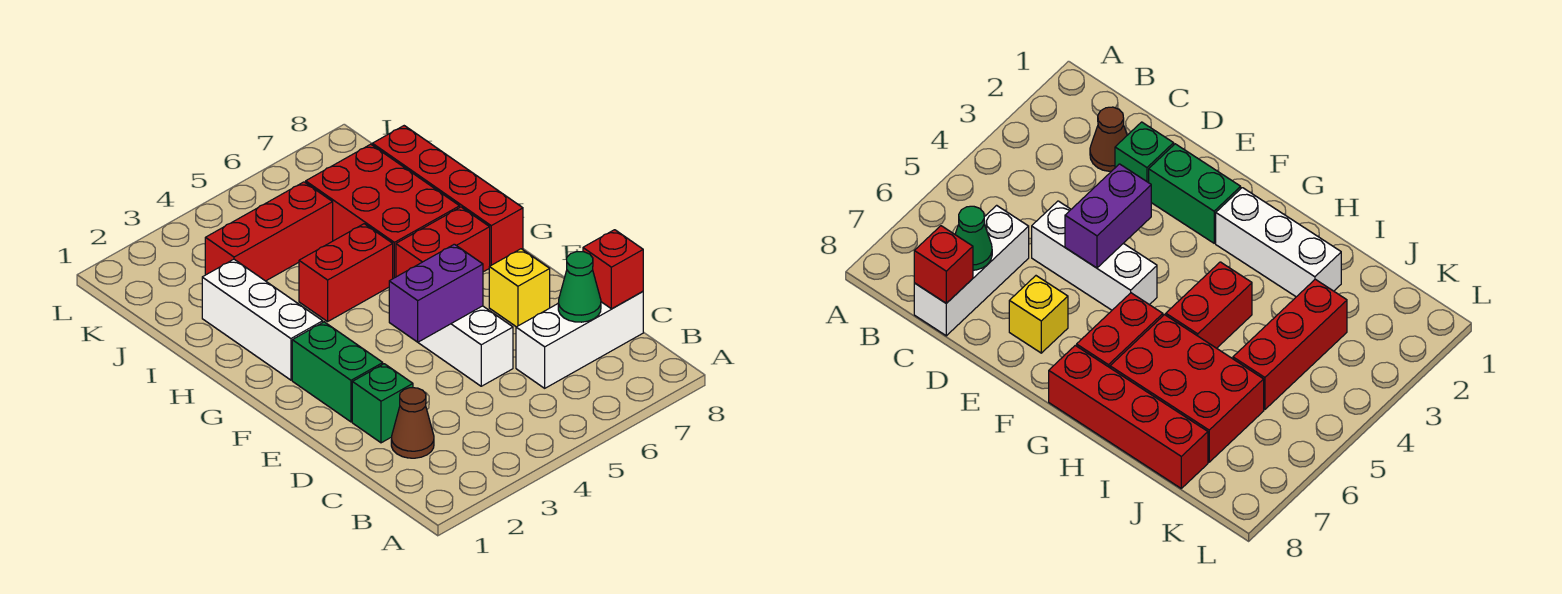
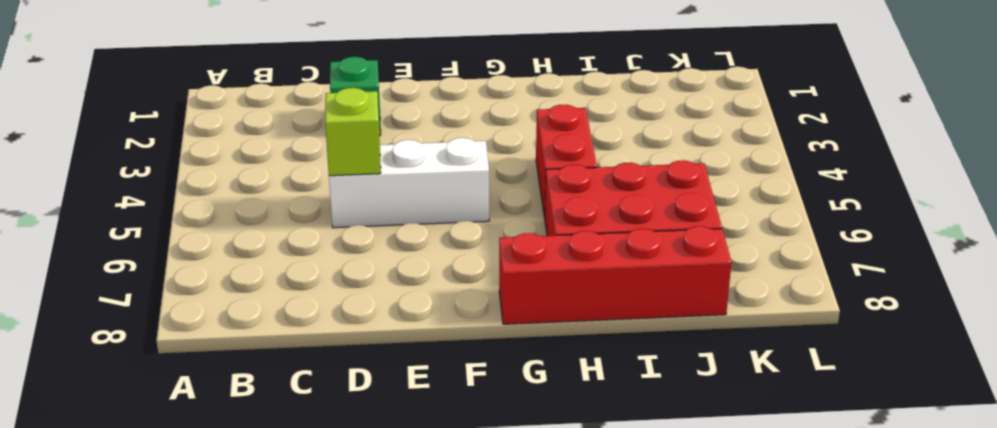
lime brick D5 level 2 -> none
none -> brown cone C2 level 1
none -> white brick C6:C8 level 1
none -> green brick E2:F2 level 1

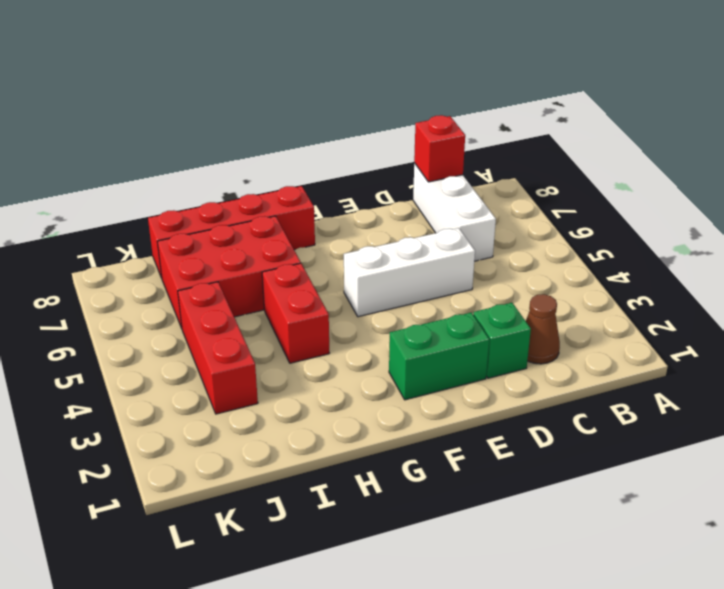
none -> yellow brick E7 level 1
none -> white brick G2:I2 level 1
none -> red brick G6:G7 level 1

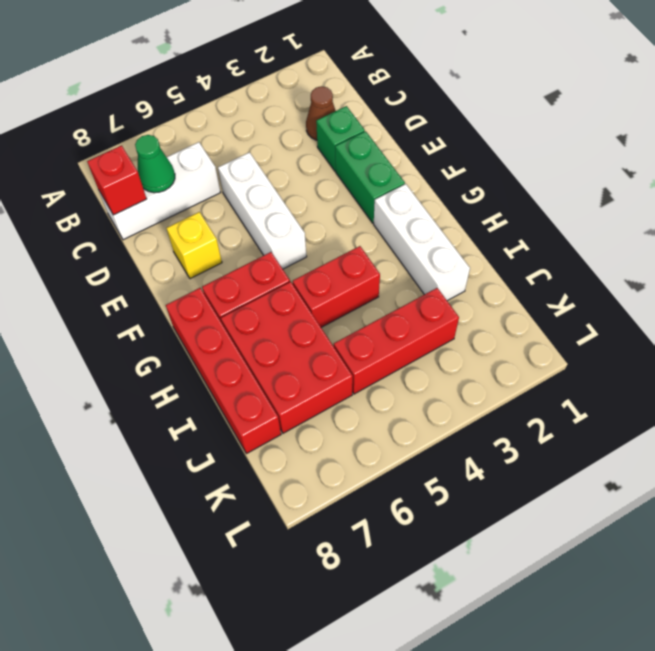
none -> purple brick E4:E5 level 2

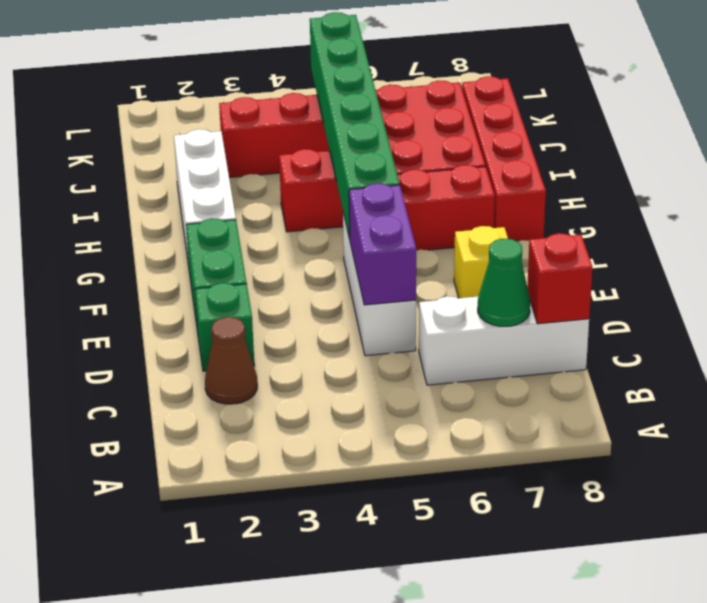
purple brick D5:E5 level 2 -> purple brick E4:E5 level 2
green brick F5:K5 level 2 -> none

